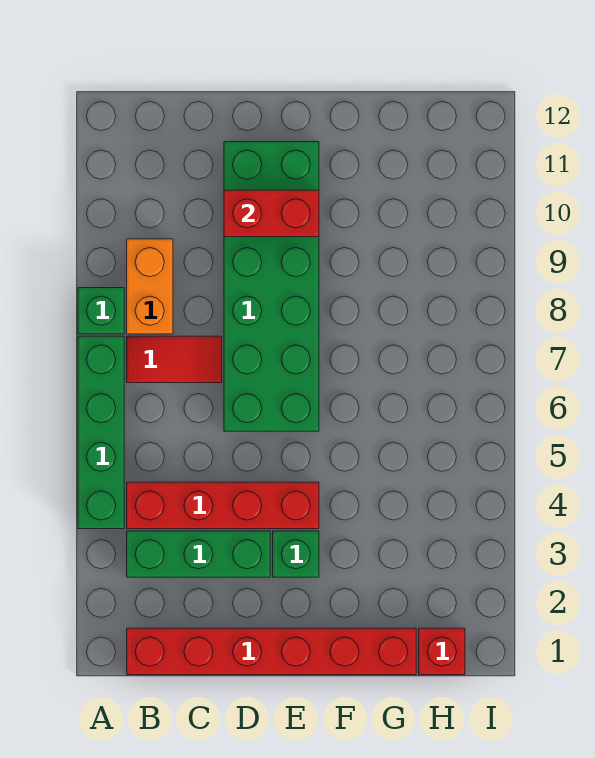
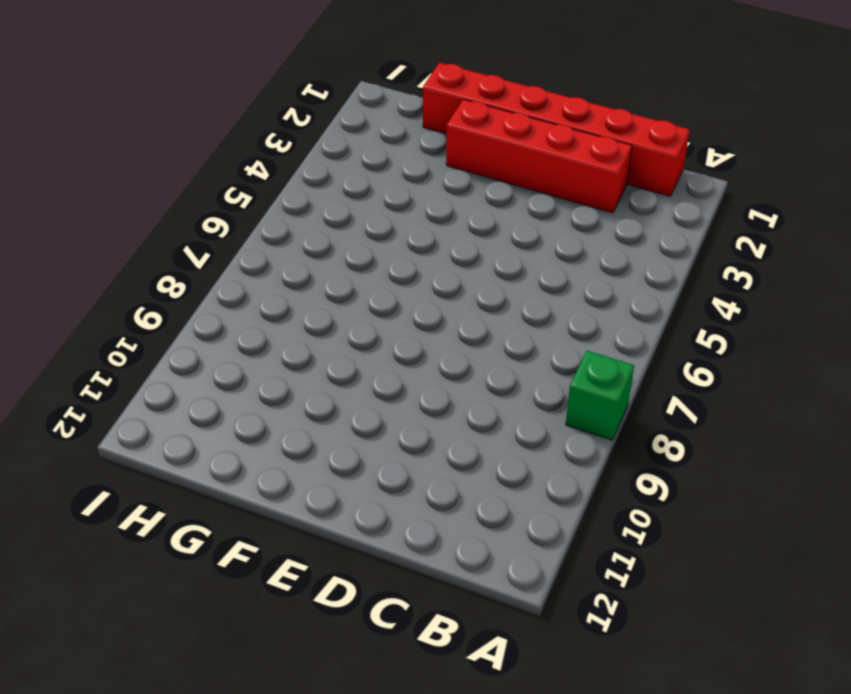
red brick C2:F2 level 1 -> red brick B4:E4 level 1
none -> green brick A4:A7 level 1
none -> green brick B3:D3 level 1

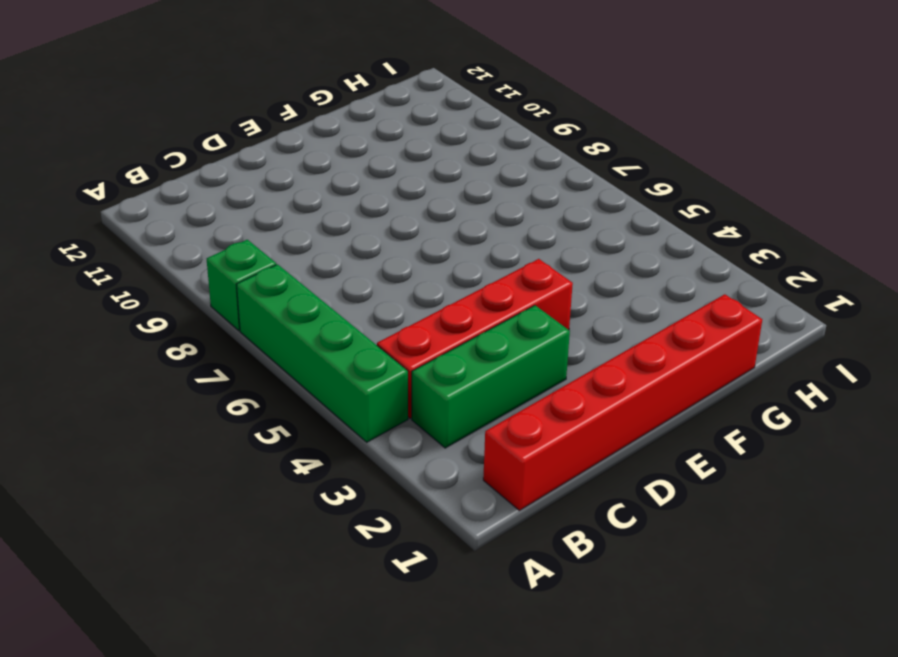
none -> red tile B7:C7 level 1
none -> orange brick B8:B9 level 1

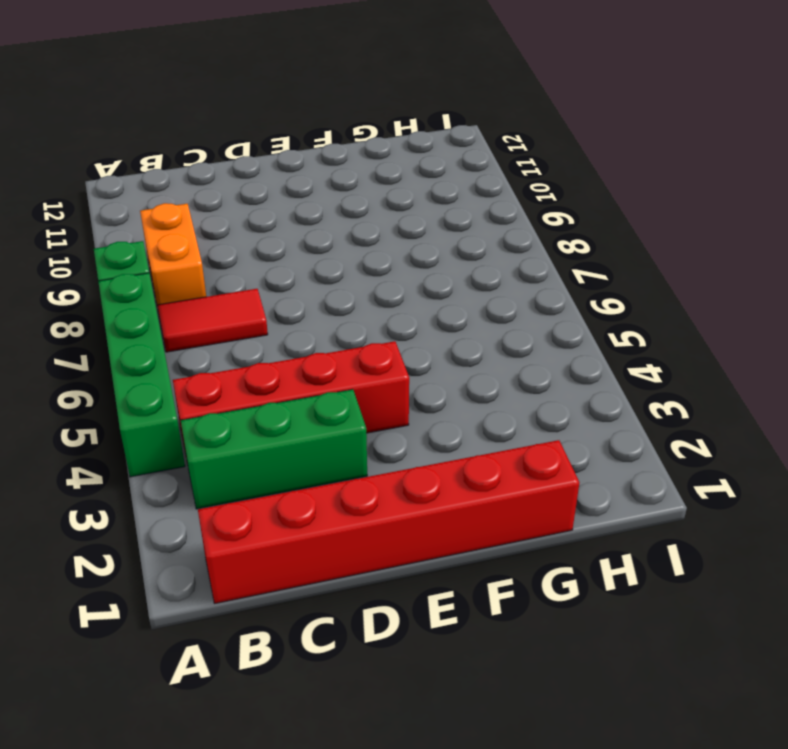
none -> green brick D6:E11 level 1
none -> green brick E3 level 1

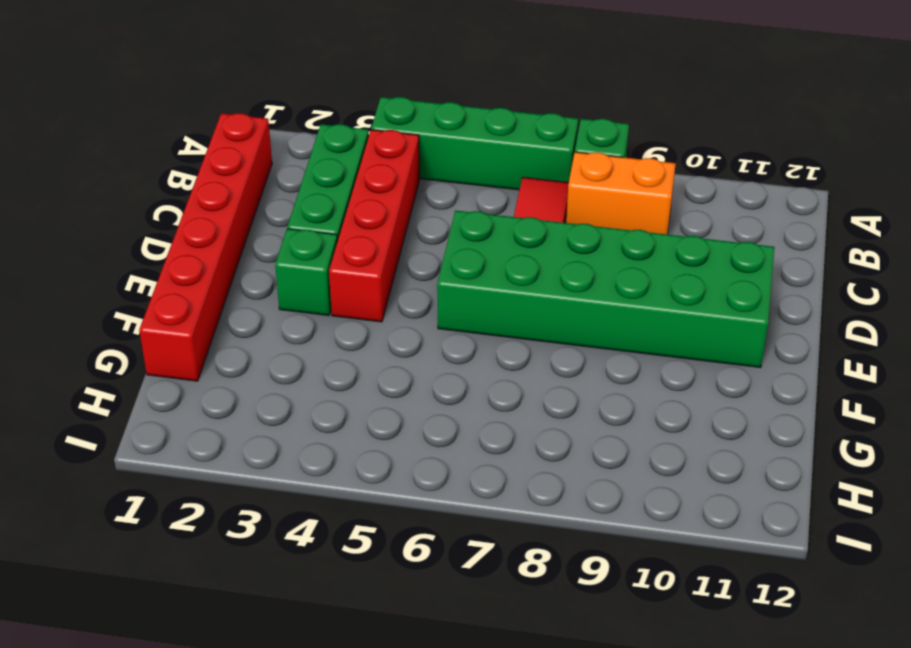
none -> red brick H1 level 1
none -> red brick D10:E10 level 2

